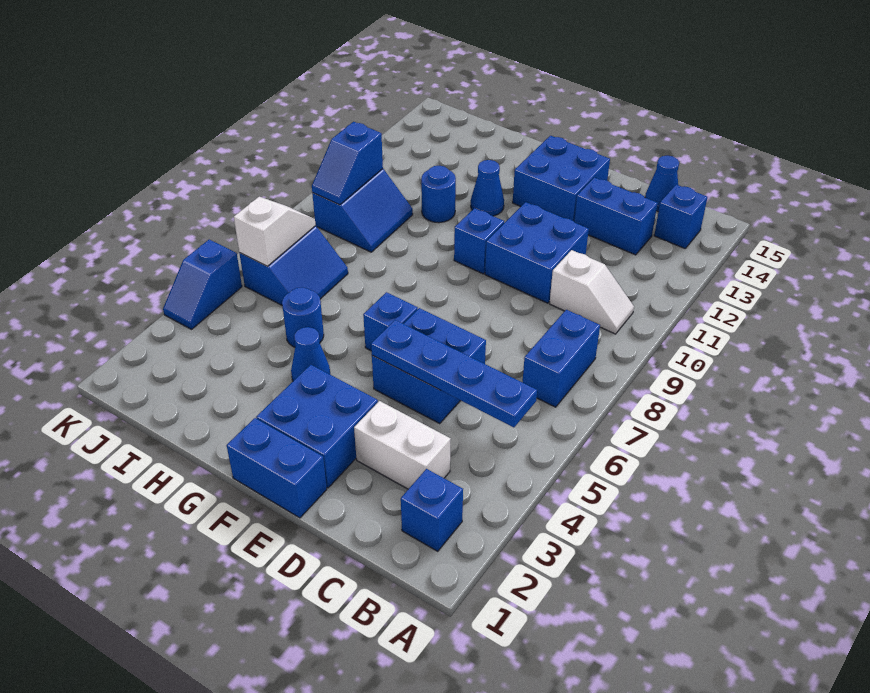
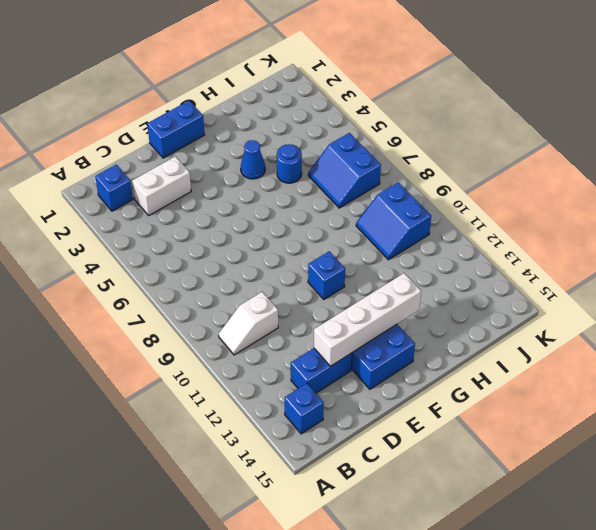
white brick D13:G13 level 2 -> none
none -> blue brick B7:B8 level 1
none -> blue cone C15 level 1
none -> blue brick D5:E6 level 1

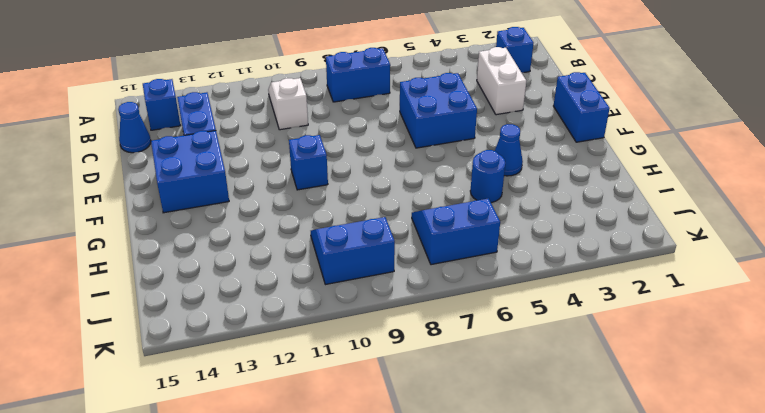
none -> blue brick D10:E11 level 1
none -> blue brick E2:F3 level 1
none -> blue brick F6 level 1

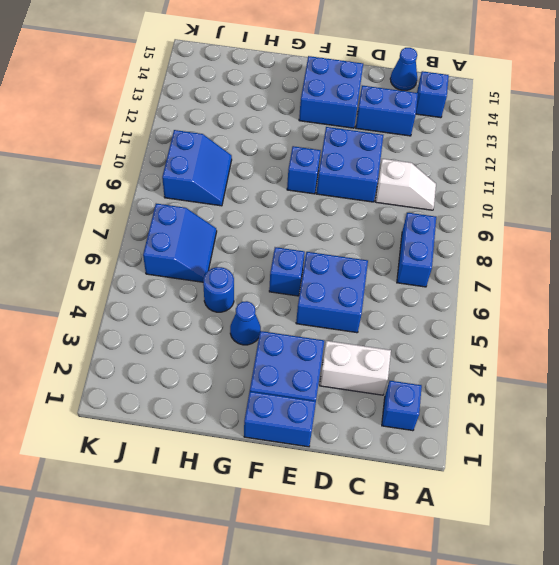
none -> blue cone G12 level 1
none -> blue round brick H11 level 1
none -> blue slope K4:K5 level 1 top 5

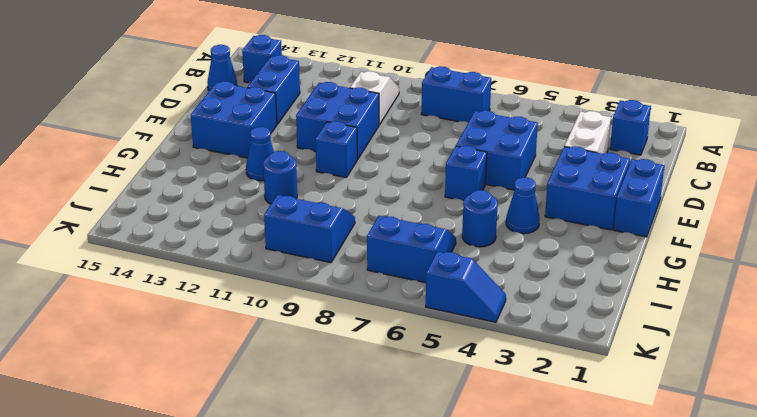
none -> blue plate B5:E5 level 2
none -> white slope J6:J7 level 2 top 6
none -> blue slope J9:J10 level 2 top 10

